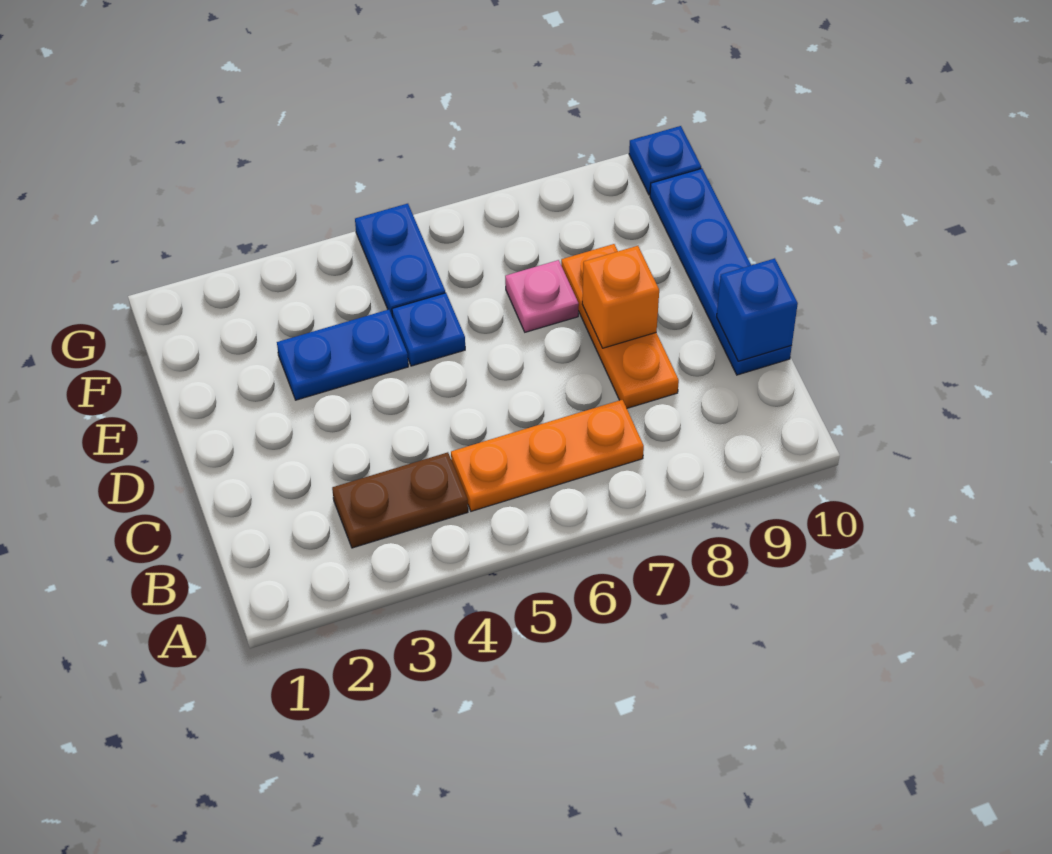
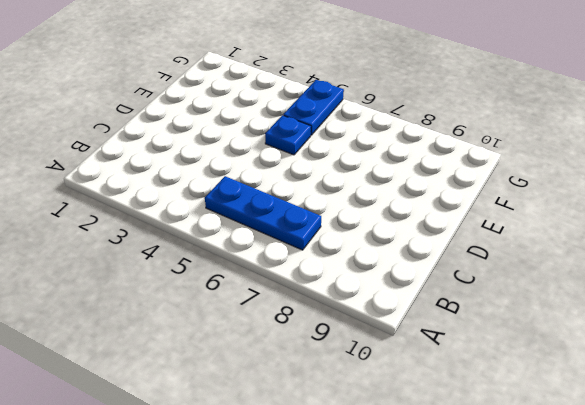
blue plate B5:B7 level 1 -> orange plate B5:B7 level 1
none -> brown plate B3:B4 level 1
none -> orange plate C8:E8 level 1

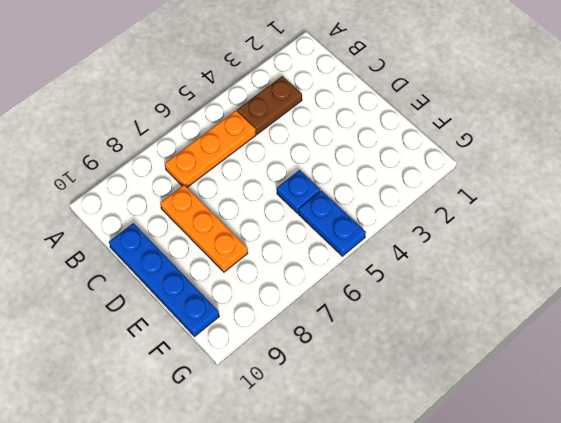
none -> blue plate E3:E4 level 1
none -> pink plate E7 level 1

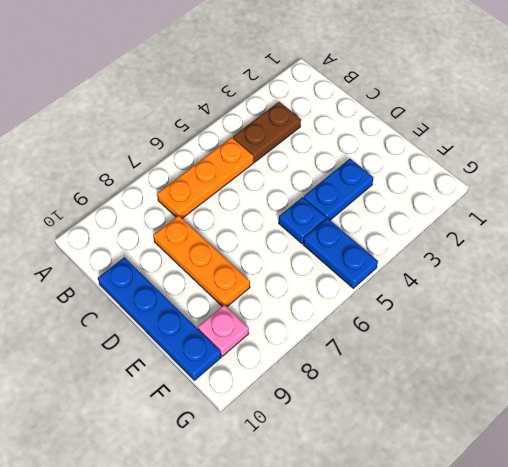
pink plate F9 level 1 -> pink plate E7 level 1
none -> blue plate G10 level 1
none -> blue brick C10 level 2

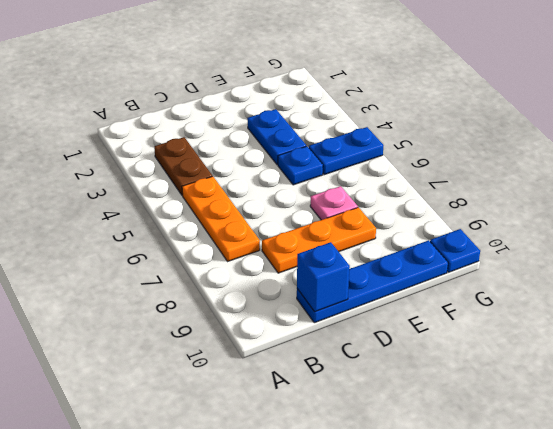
none -> orange brick D8 level 2

